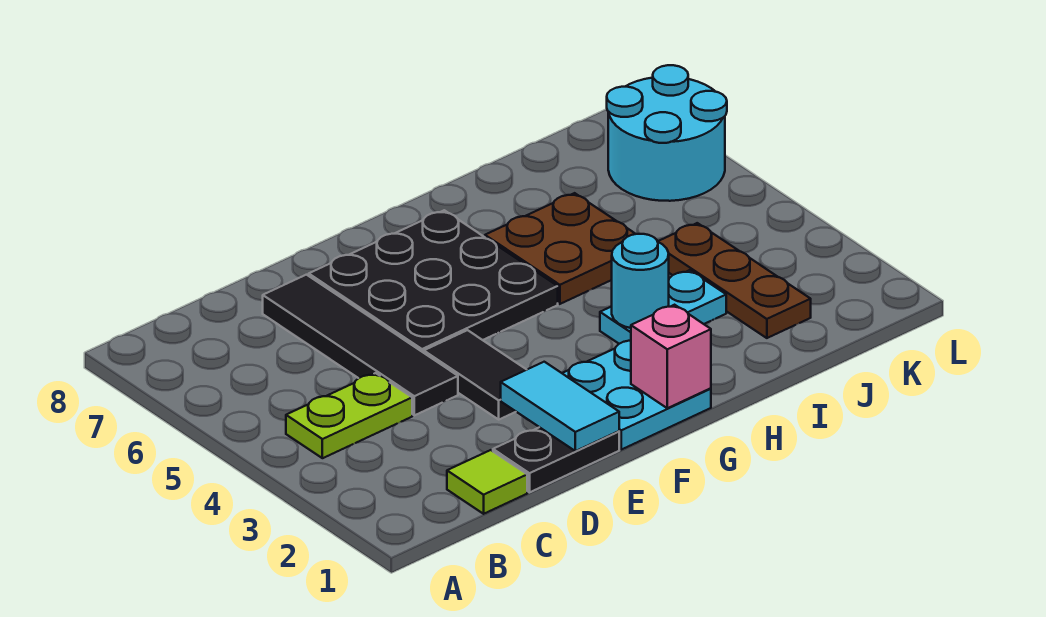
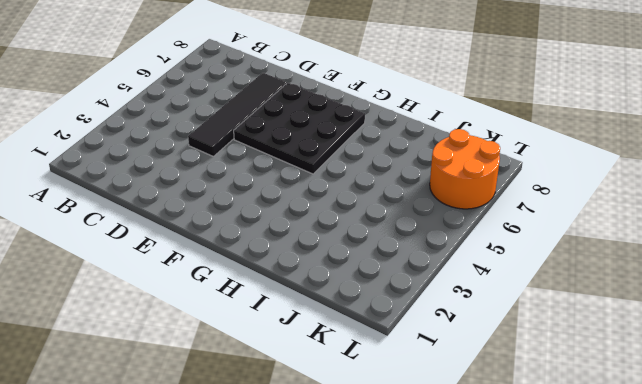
orange round brick K6:L7 level 1 -> cyan round brick K6:L7 level 1
none -> lime plate B4:C4 level 1
none -> lime tile C1 level 1
none -> black plate D1:E1 level 1

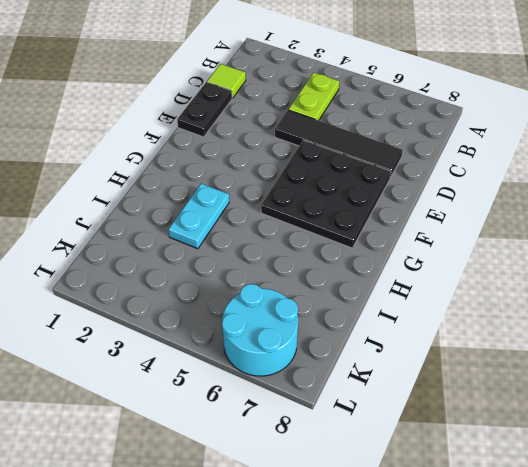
none -> black tile E3:E4 level 1
none -> cyan plate F1:G2 level 1
none -> brown plate H5:I6 level 1

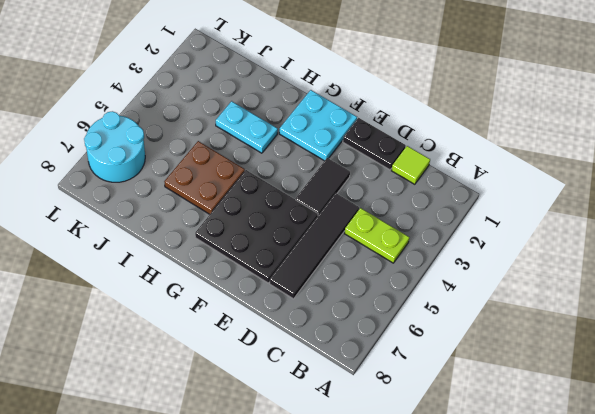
none -> brown plate J2:J4 level 1
none -> cyan tile E1:E2 level 2
none -> pink brick G1 level 2

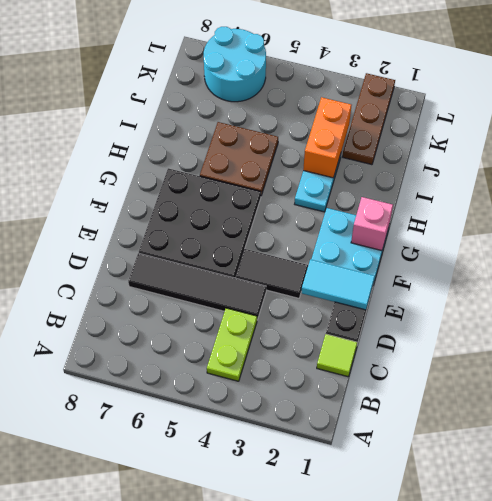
orange brick I3:J3 level 2 -> none
brown plate J2:L2 level 1 -> brown plate J2:J4 level 1
none -> cyan round brick H3 level 2

